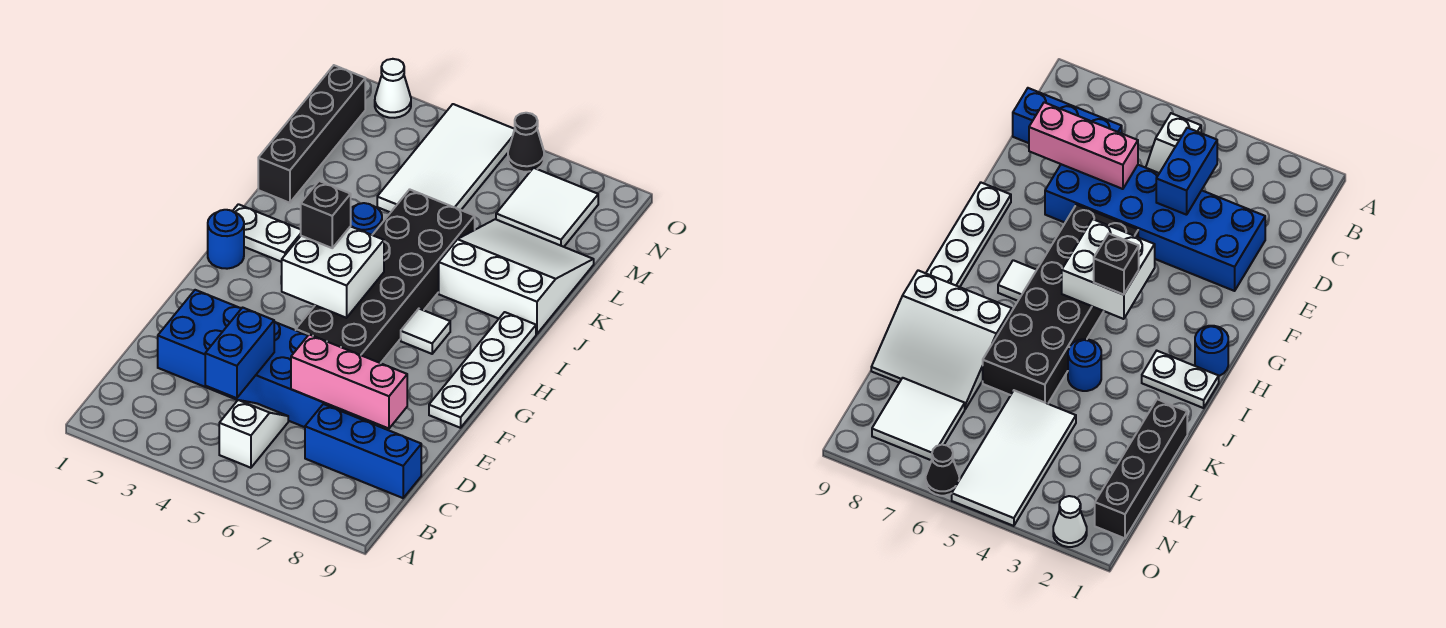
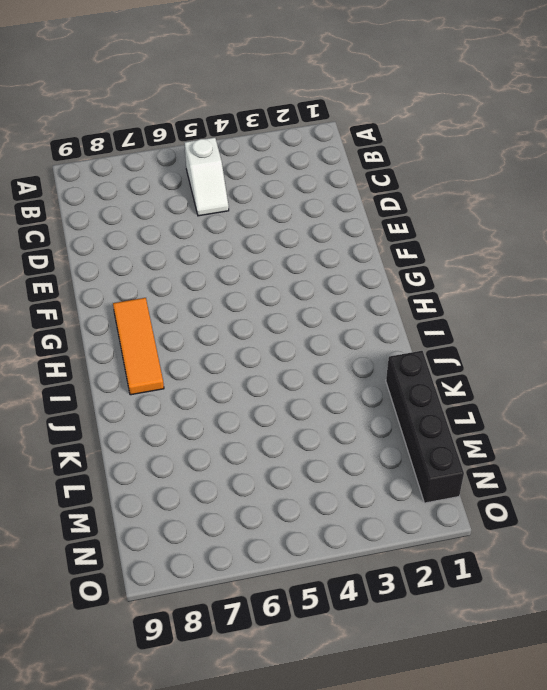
orange tile G8:I8 level 1 -> none
none -> blue brick C7:C9 level 1
none -> blue brick D2:E7 level 1
none -> black brick F5:K6 level 1

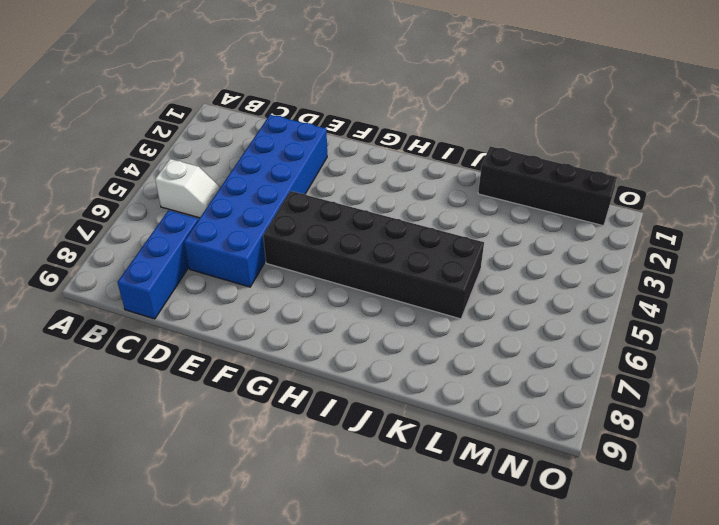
none -> white plate F9:I9 level 1
none -> blue round brick H1 level 1
none -> white tile H7 level 1

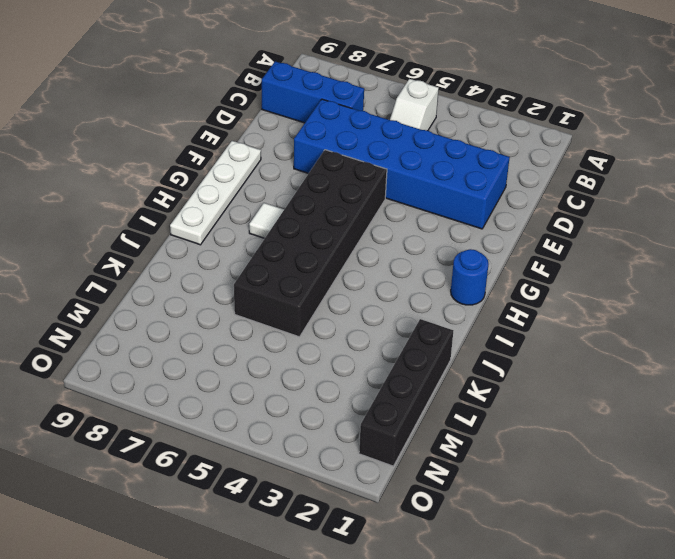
none -> white plate I1:I2 level 1
none -> blue round brick J4 level 1
none -> white slope J7:L9 level 1 top J

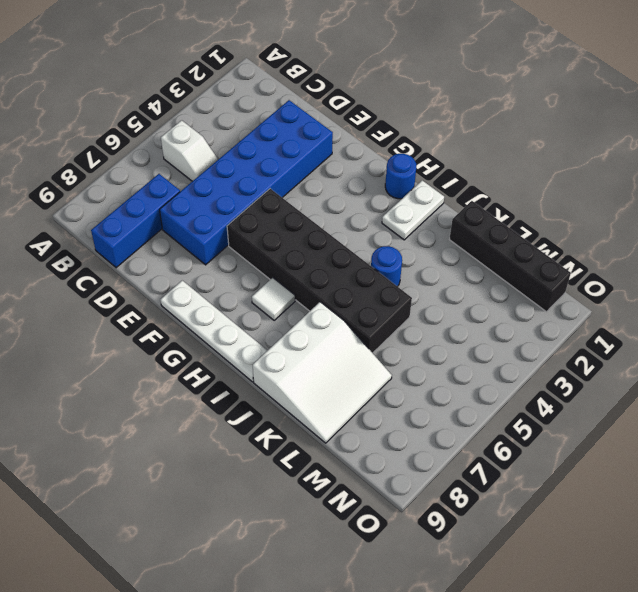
none -> white tile L4:O5 level 1
none -> white tile M7:N8 level 1
none -> white cone O2 level 1

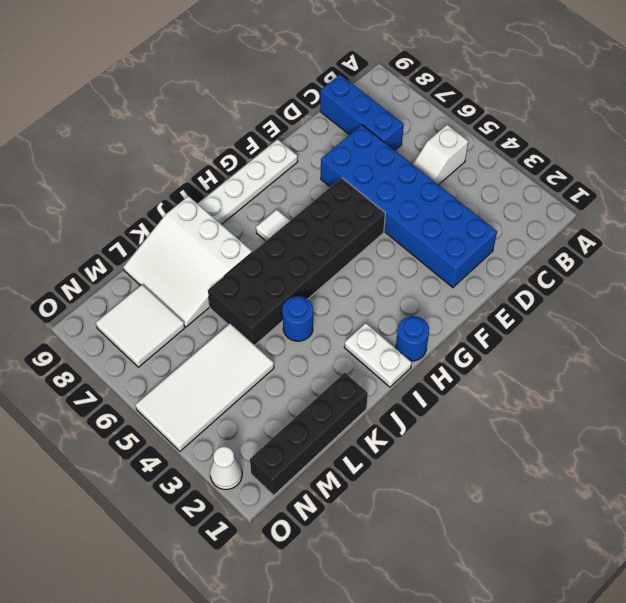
none -> black cone O6 level 1
none -> blue brick C4:D4 level 2
none -> pink brick D6:D8 level 2

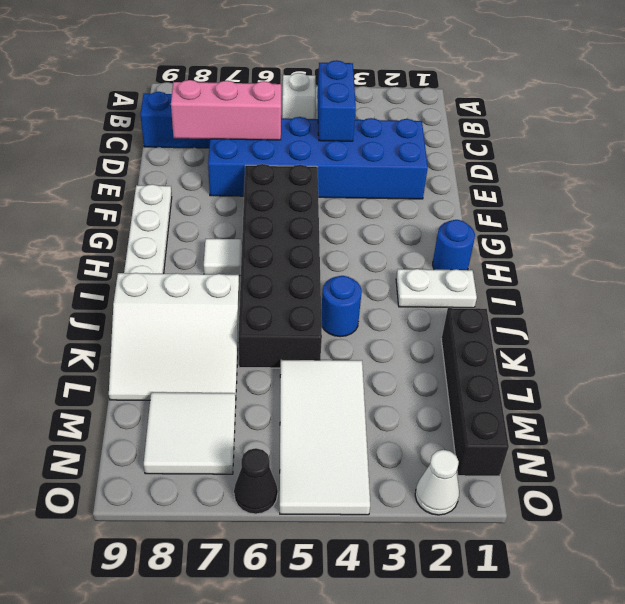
none -> white brick G4:H5 level 2
none -> black brick H4 level 3

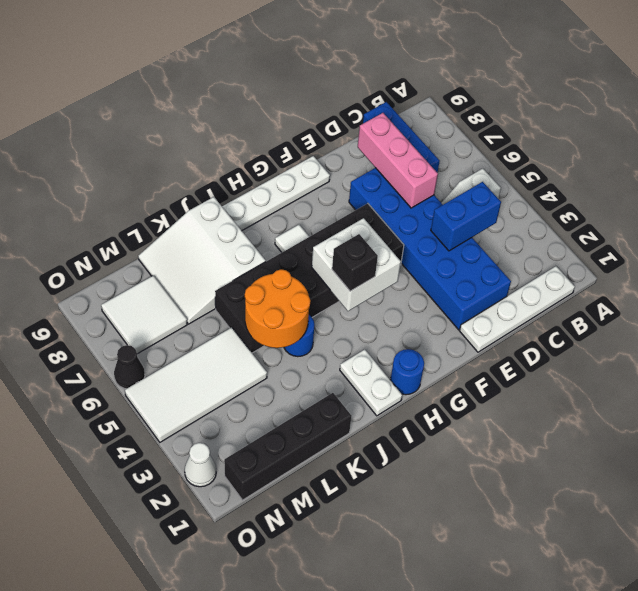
white plate B1:E1 level 1 -> none
orange round brick J4:K5 level 2 -> none

